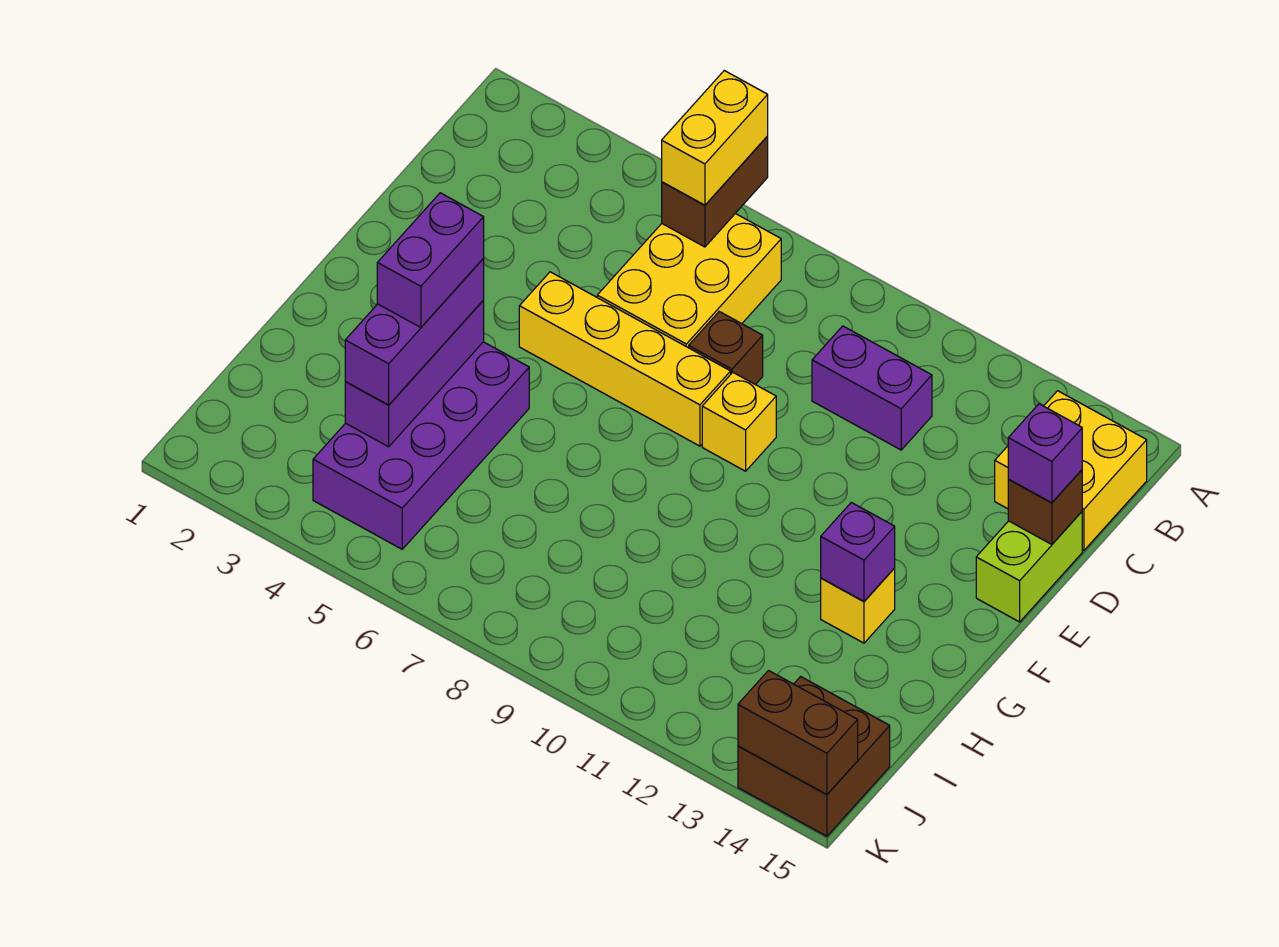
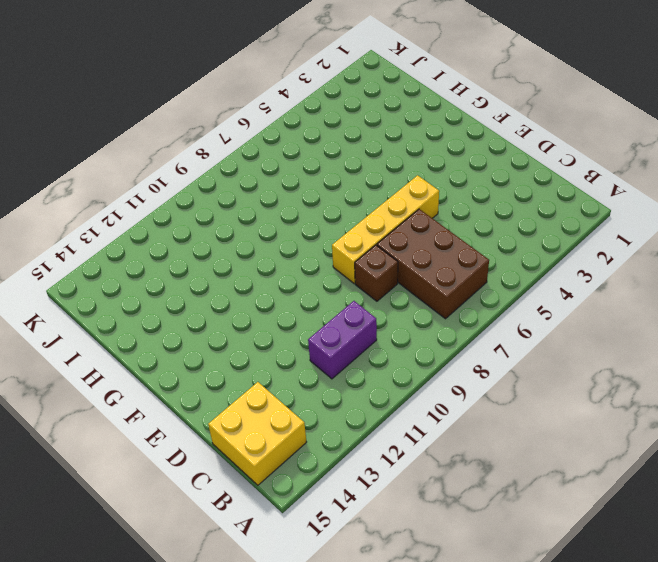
brown brick B6:D7 level 1 -> yellow brick B6:D7 level 1
none -> lime brick D15:E15 level 1
none -> yellow brick E9 level 1
none -> purple brick G4:J5 level 1

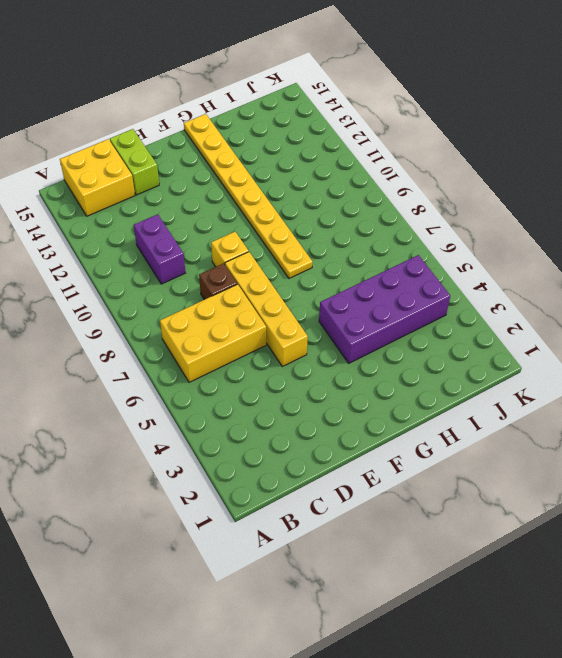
lime brick D14:D15 level 1 -> lime brick D15:E15 level 1
yellow plate G8:G15 level 1 -> yellow brick G13 level 1
none -> brown brick J14:K15 level 1
none -> brown brick A6:B6 level 2
none -> brown brick D15 level 2

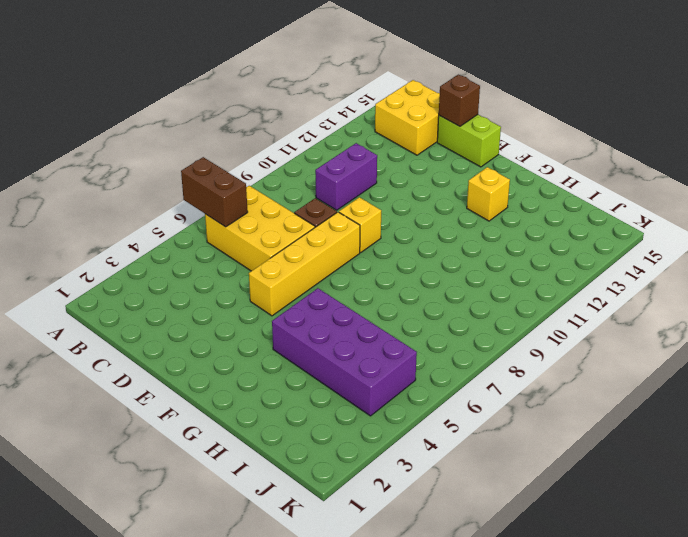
none -> brown brick J14:K15 level 1
none -> purple brick G4:I4 level 2
none -> purple brick G13 level 2

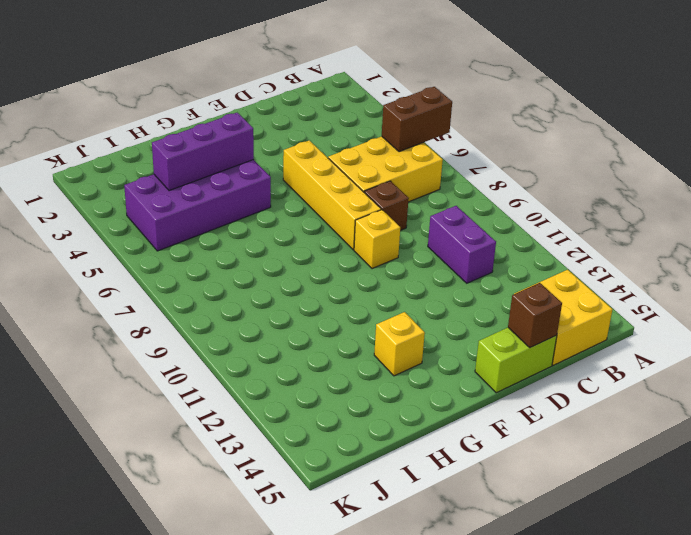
none -> brown brick J14:K15 level 1
none -> purple brick G13 level 2
none -> brown brick K14:K15 level 2

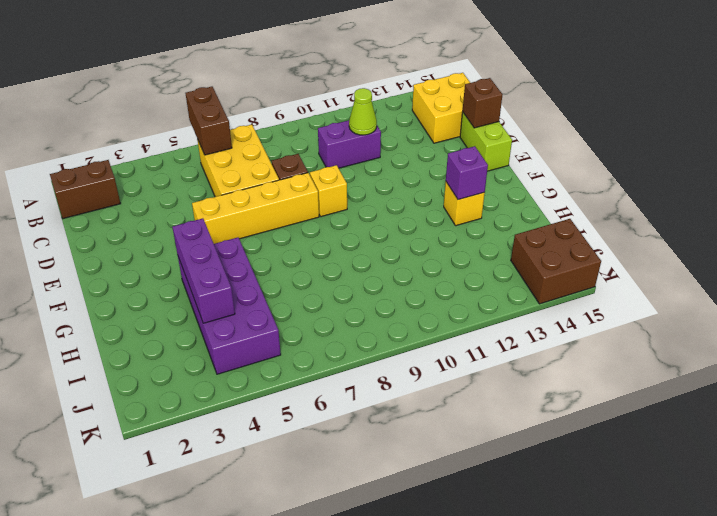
brown brick B1:B2 level 1 -> brown brick K14:K15 level 2
lime cone C11 level 2 -> none
none -> yellow brick A6:B6 level 3
none -> purple brick D15 level 3
none -> purple brick G4:I4 level 3

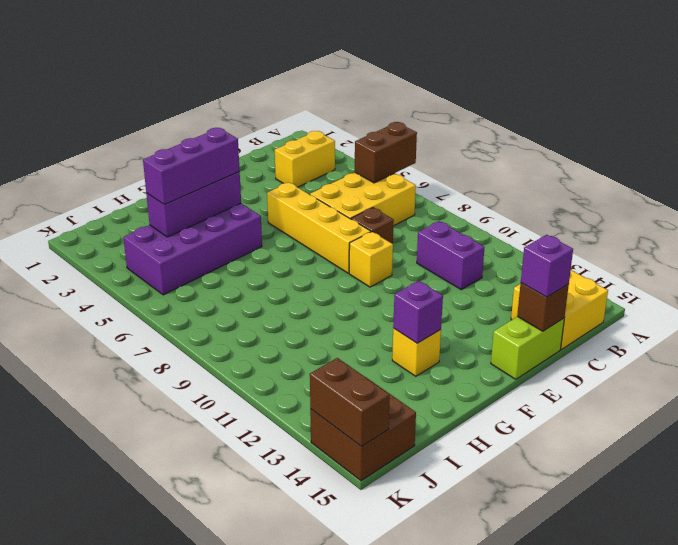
yellow brick B3:C3 level 1 -> yellow brick A6:B6 level 3
none -> purple brick G4:H4 level 4

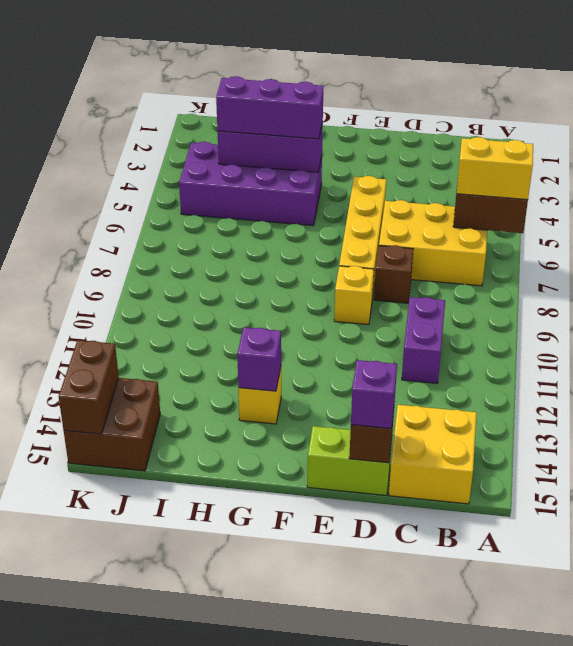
none -> purple brick G4:H4 level 4

